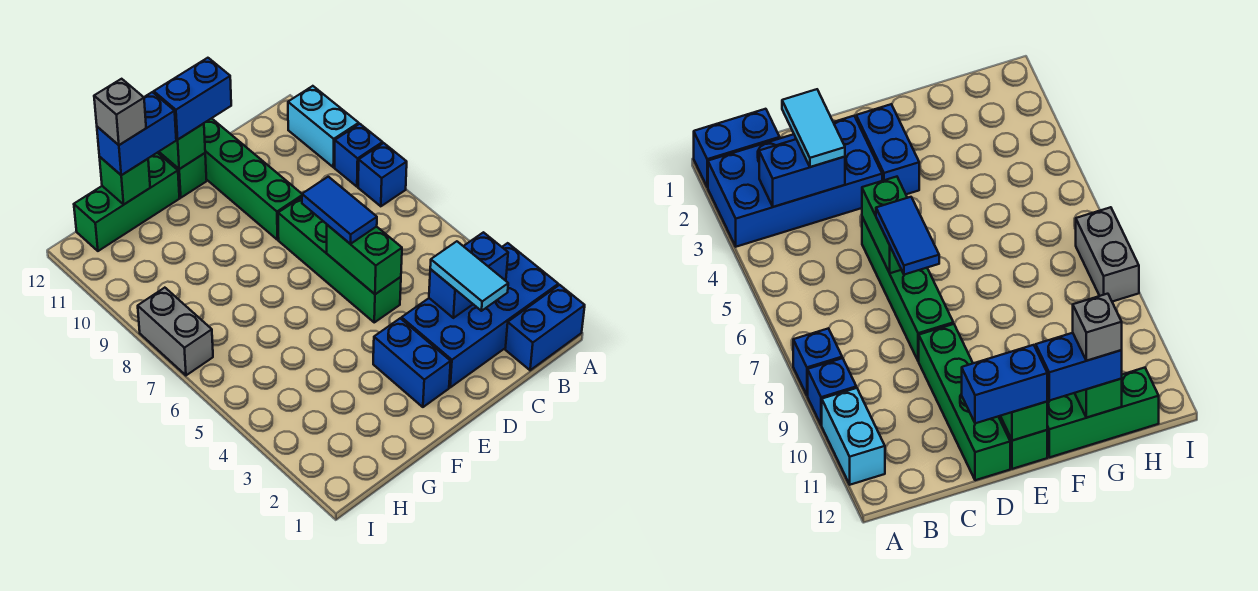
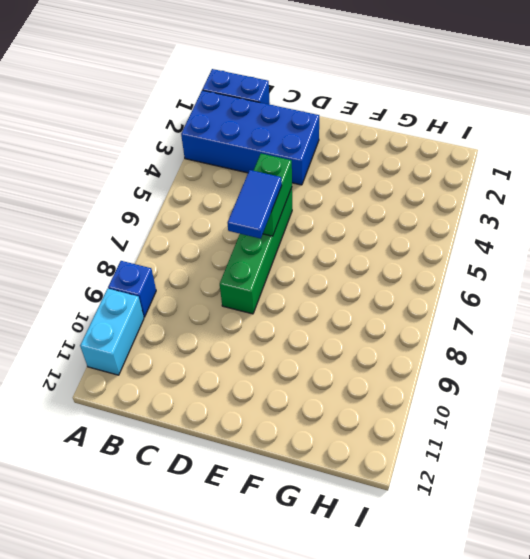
none -> blue brick A8 level 1
none -> green brick D9:D12 level 1
none -> blue brick E2:E3 level 1

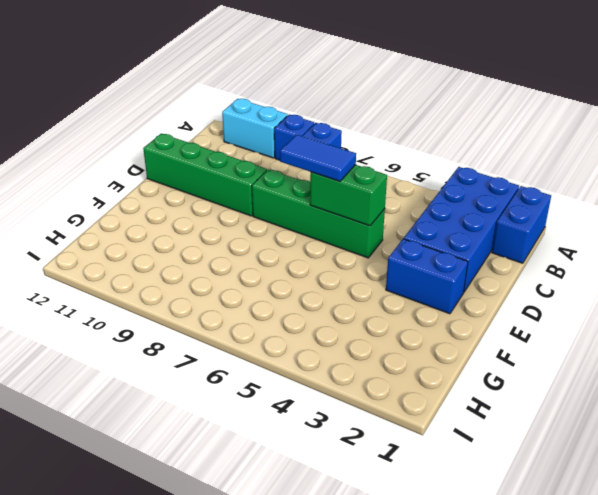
none -> green brick E12 level 1
none -> green brick F12:H12 level 1
none -> grey brick I7:I8 level 1

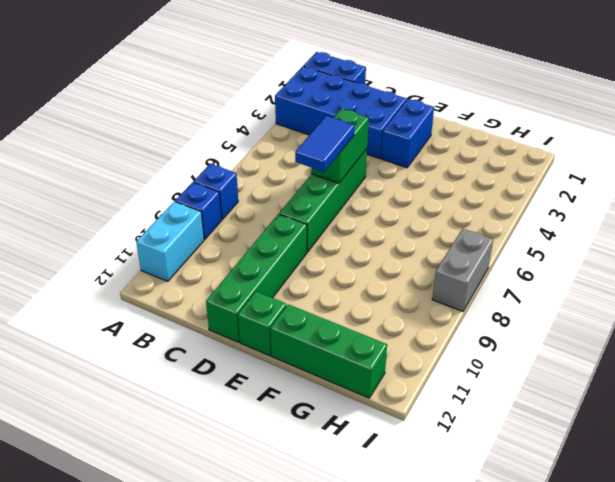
none -> blue brick B3:C3 level 2
none -> green brick E12 level 2
none -> green brick G12 level 2

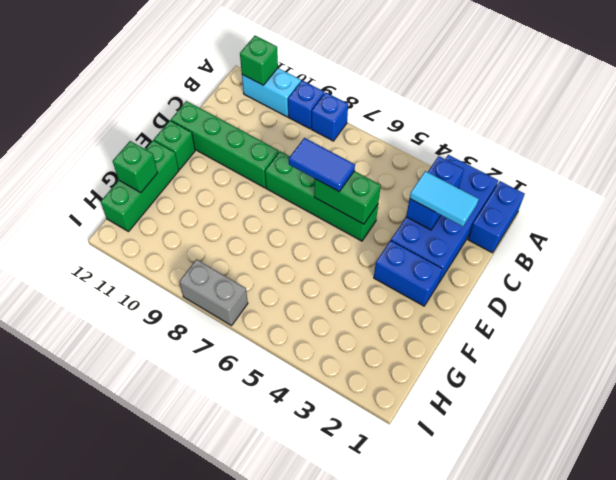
green brick A11 level 2 -> green brick E12 level 2
none -> blue brick D12:E12 level 3
none -> blue brick F12:G12 level 3
none -> grey brick G12 level 4

